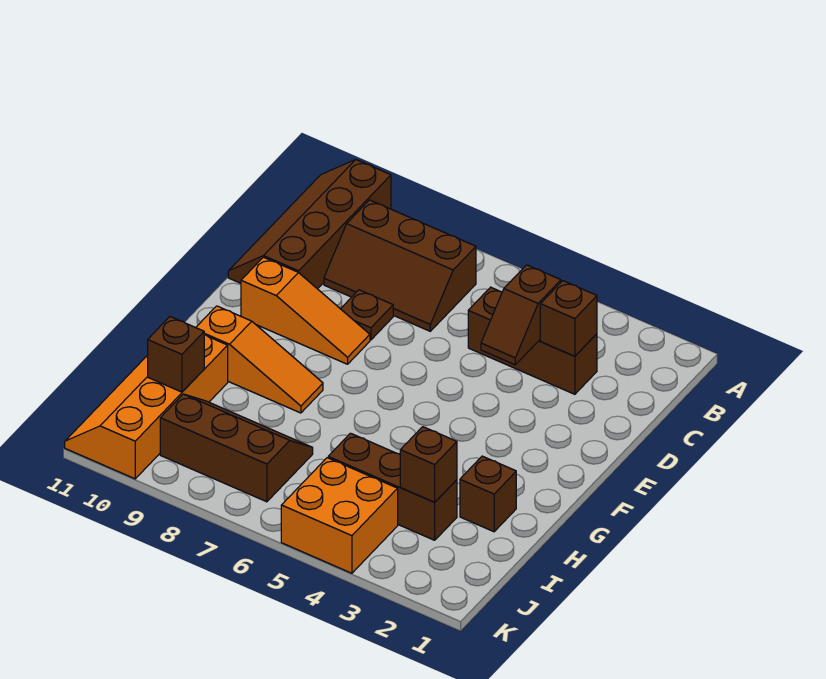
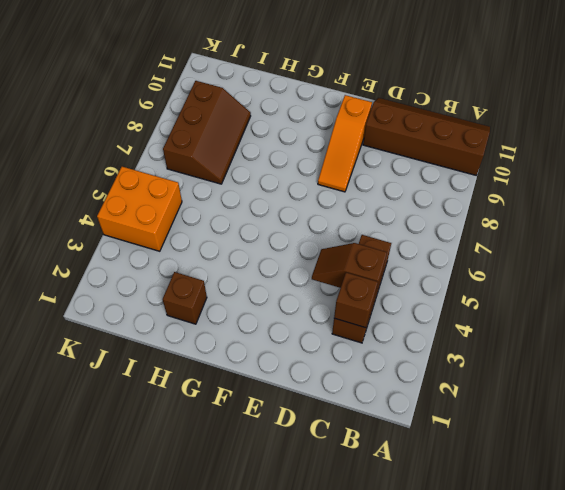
none -> brown slope B7:C9 level 1 top B
none -> brown plate D8 level 1
none -> orange slope G8:G10 level 1 top 10

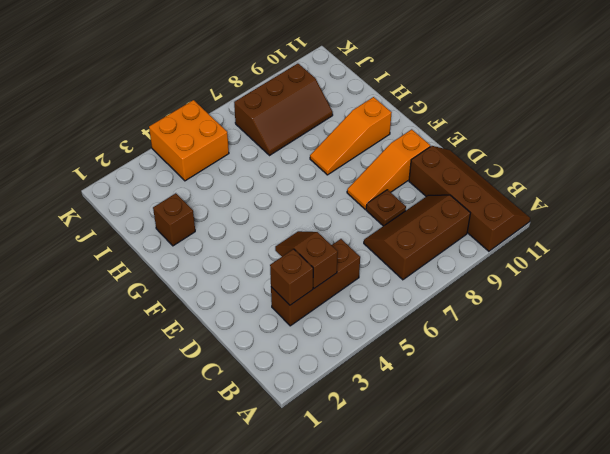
none -> orange slope H10:K11 level 1 top 10
none -> brown brick I3:I5 level 1
none -> brown brick I3 level 2

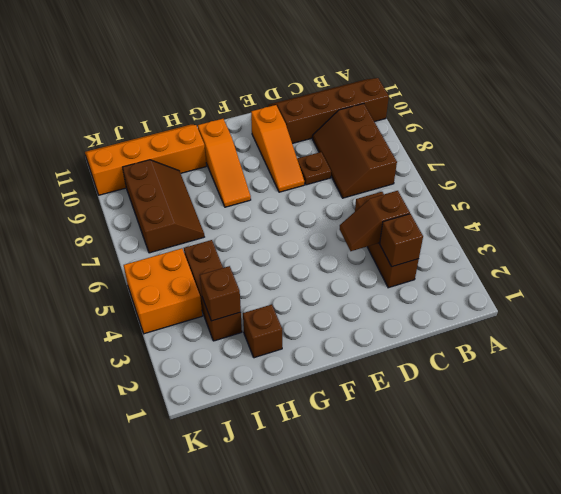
none -> brown brick I10 level 2

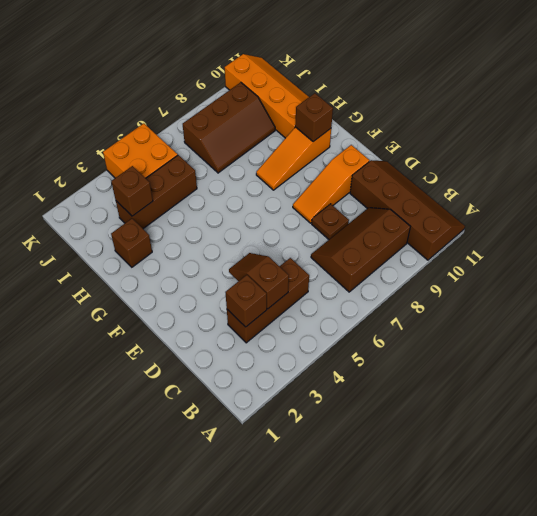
brown brick G10 level 2 -> brown brick I10 level 2

